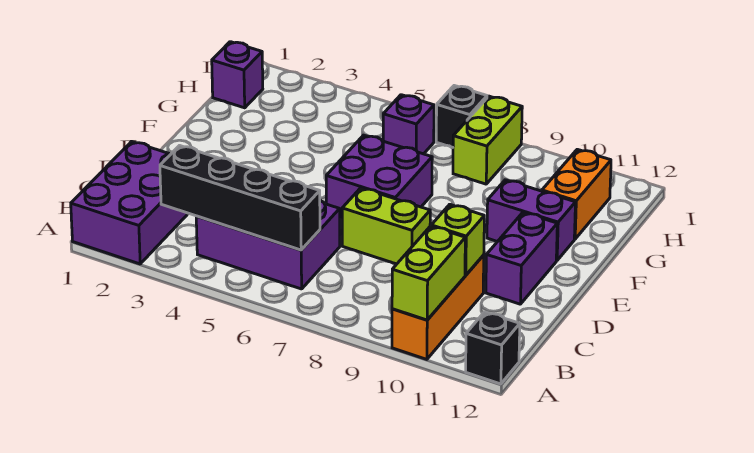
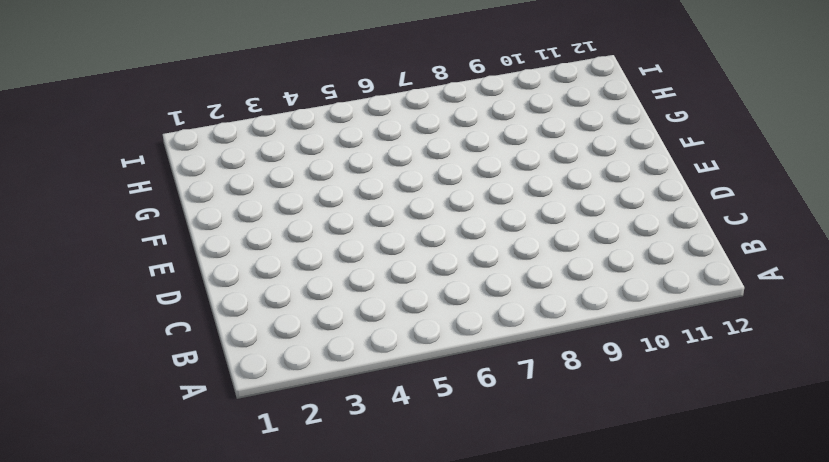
none -> purple brick A1:C2 level 1
none -> orange brick A10:C10 level 1
none -> black brick A12 level 1

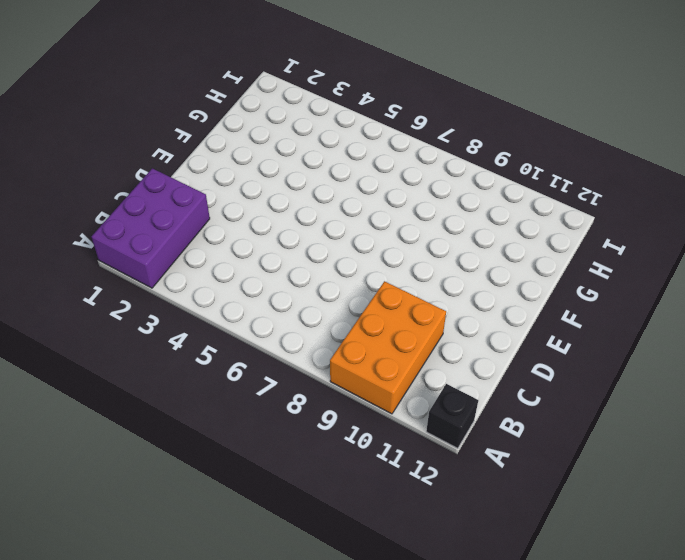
orange brick A9:C10 level 1 -> orange brick A10:C10 level 1
none -> purple brick B4:C6 level 1
none -> lime brick D7:D8 level 1
none -> purple brick D11:E11 level 1

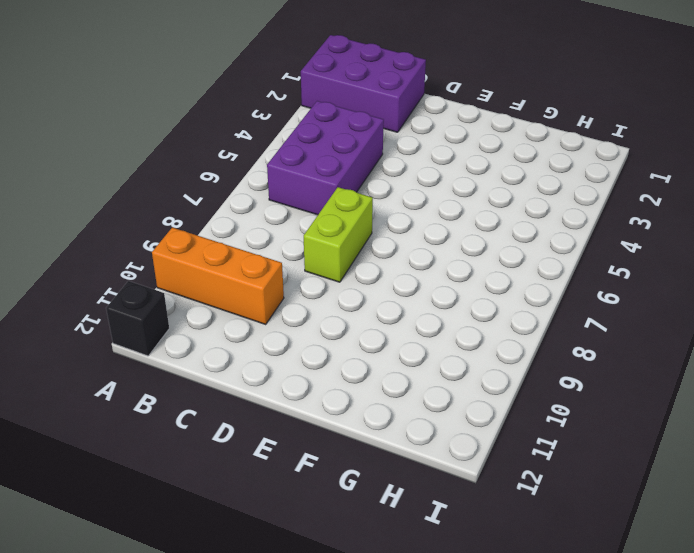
none -> purple brick D11:E11 level 1
none -> purple brick E6:F7 level 1
none -> purple brick F10:F11 level 1

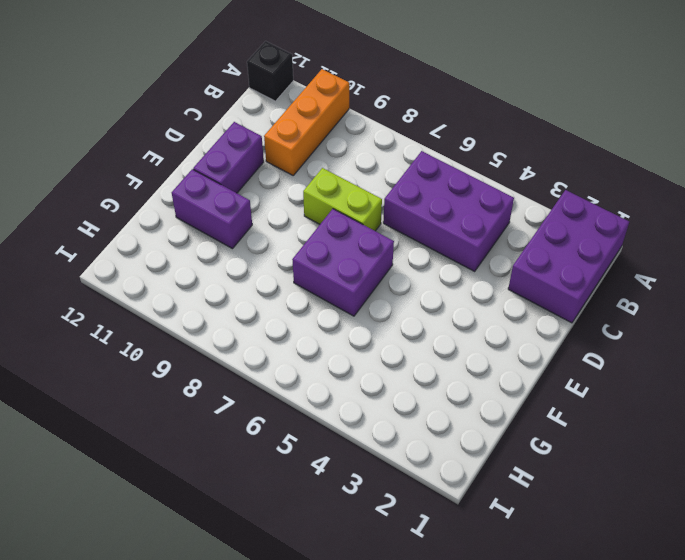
none -> orange brick G11:H11 level 1
none -> purple brick H1 level 1
none -> purple brick H6 level 1

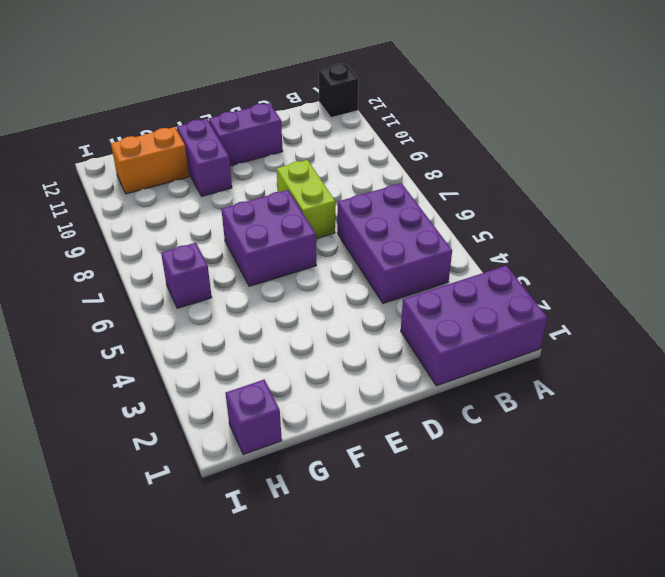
none -> orange brick A10:C10 level 1
none -> lime brick H8:I8 level 1
none -> black brick I7 level 1

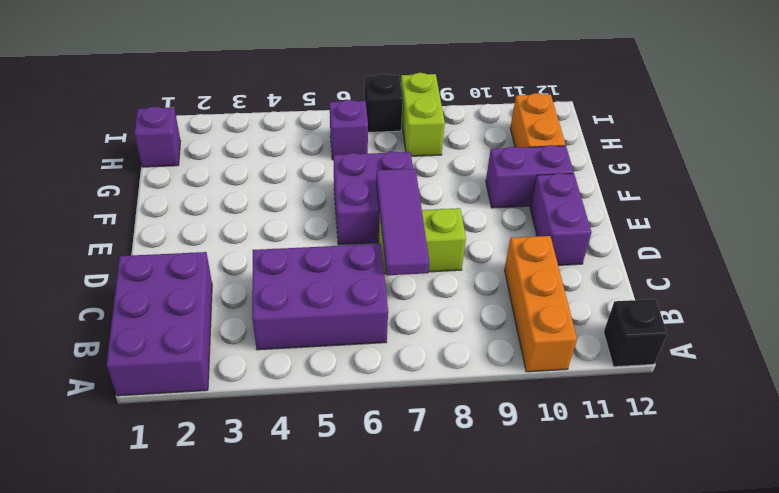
purple tile C7:E7 level 2 -> none
none -> lime brick A10:B10 level 2
none -> black brick B3:B6 level 2
none -> lime brick C10 level 2

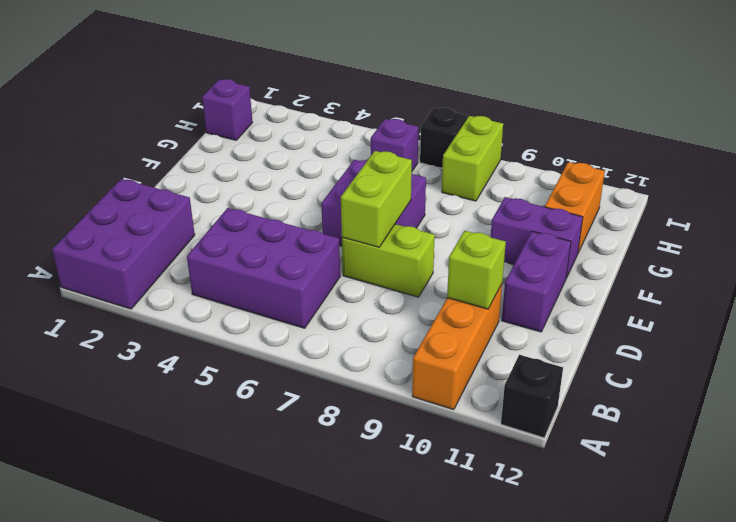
lime brick D7:E7 level 2 -> lime brick A10:B10 level 2
none -> black brick B3:B6 level 2

